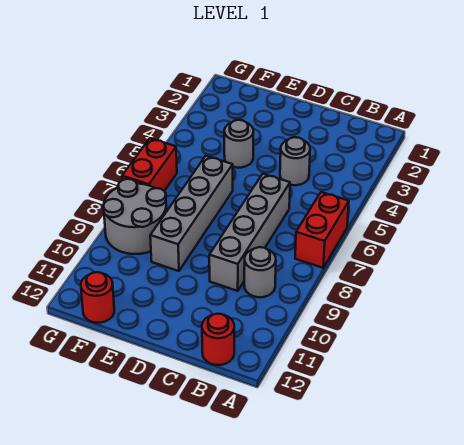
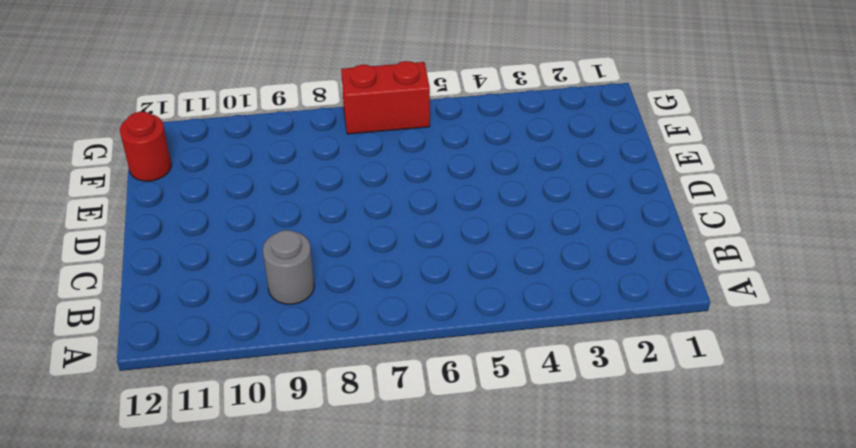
none -> red brick A6:A7 level 1
none -> red round brick B12 level 1

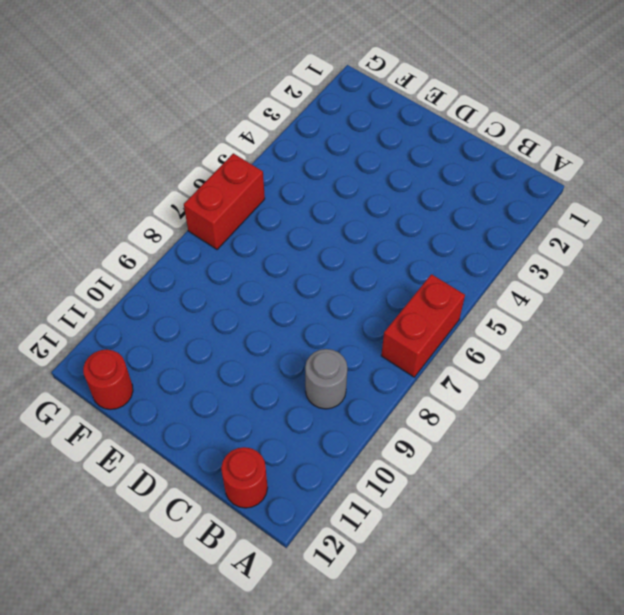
none -> grey round brick C4 level 1
none -> grey brick C6:C9 level 1

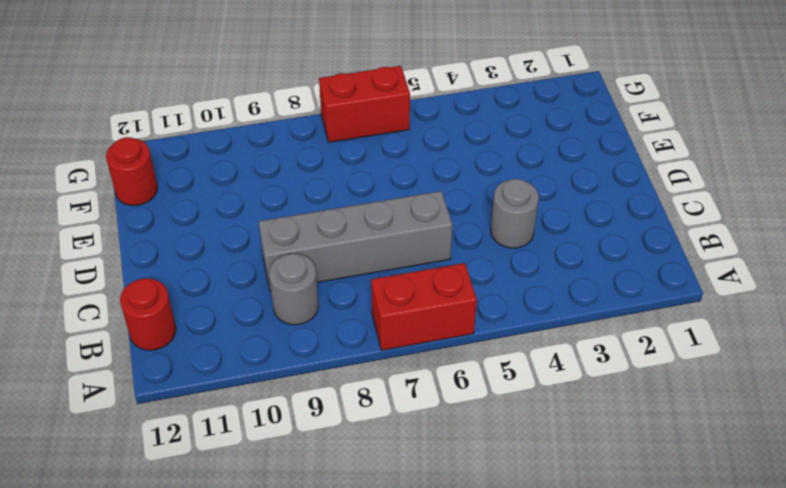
none -> grey round brick E4 level 1
none -> grey brick E6:E9 level 1

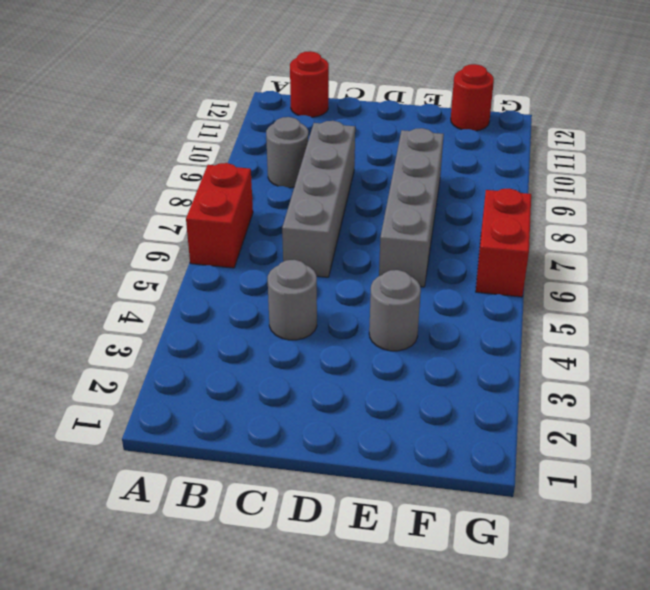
none -> grey round brick F8:G9 level 1

